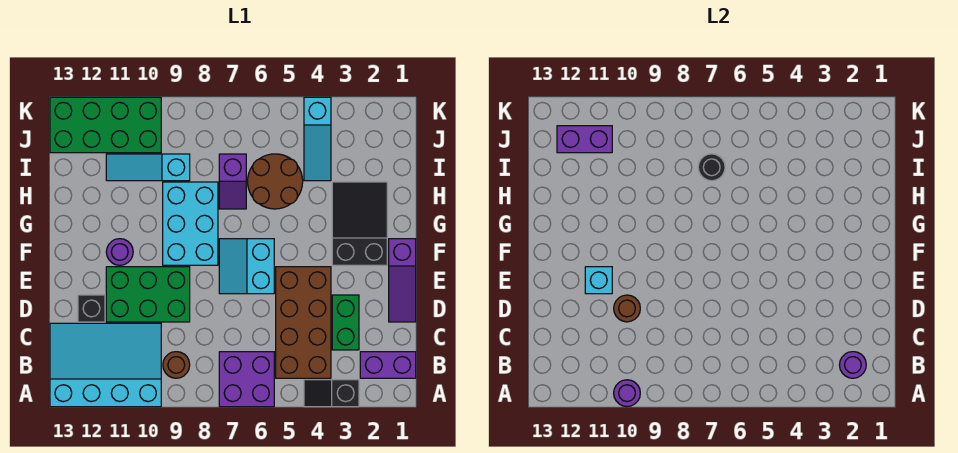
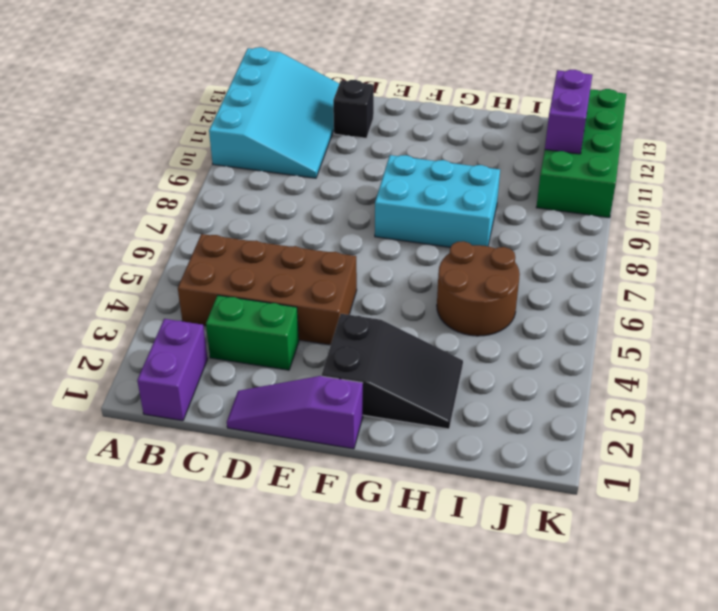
none -> black slope A3:A4 level 1 top 3
none -> purple brick A6:B7 level 1
none -> brown round brick B9 level 1

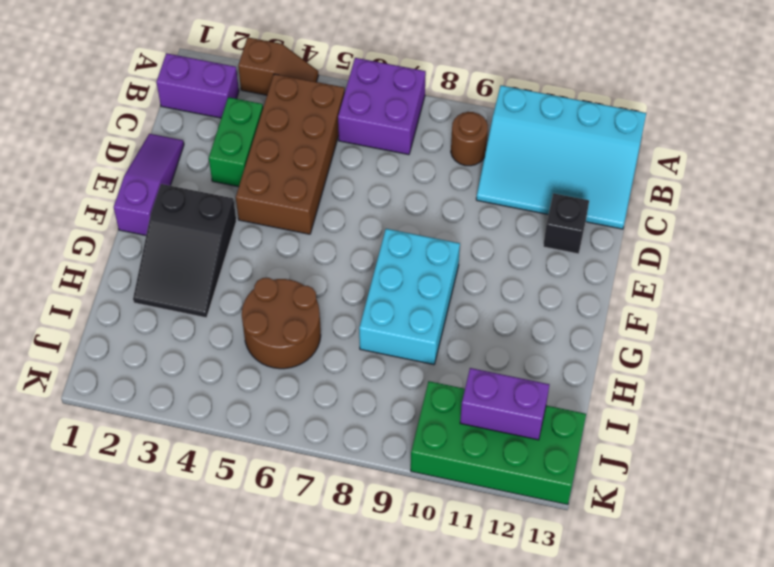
brown slope A3:A4 level 1 top 3 -> black slope A3:A4 level 1 top 3
none -> green brick D9:E11 level 1
none -> cyan slope E6:F7 level 1 top 6
none -> purple round brick F11 level 1

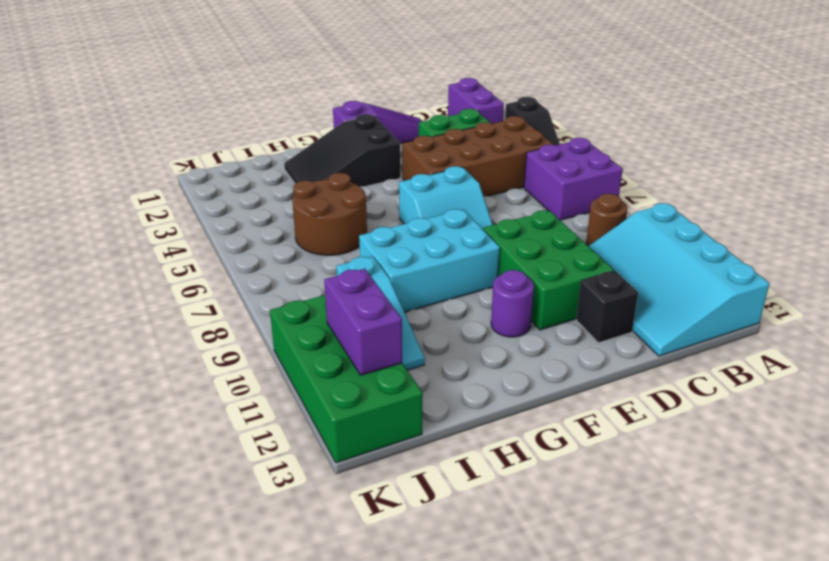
none -> purple slope H7:I7 level 1 top I
none -> cyan slope I4:K4 level 1 top K
none -> purple round brick A10 level 2

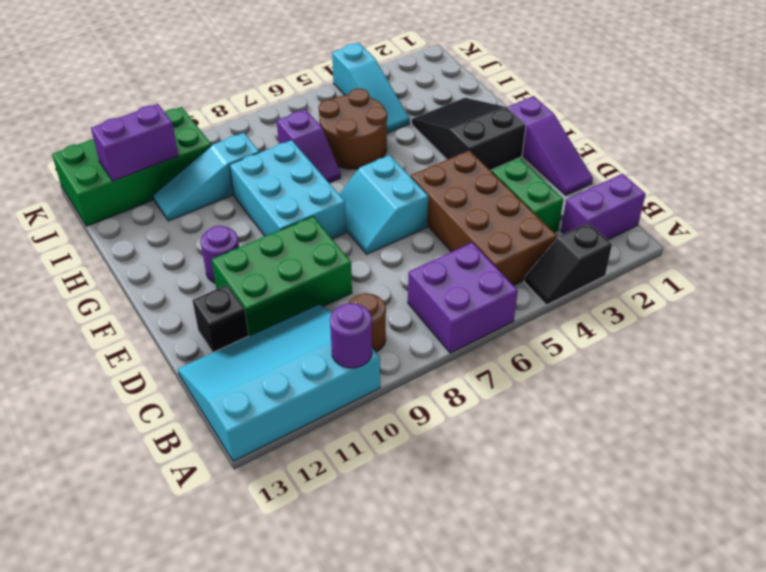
none -> purple round brick B2 level 2
none -> brown round brick D10 level 2
none -> cyan brick E11 level 2

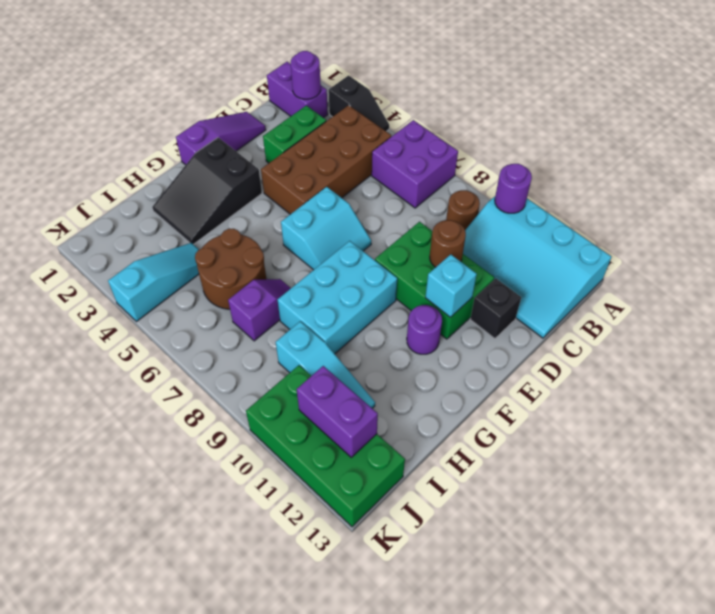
none -> black round brick I7 level 2

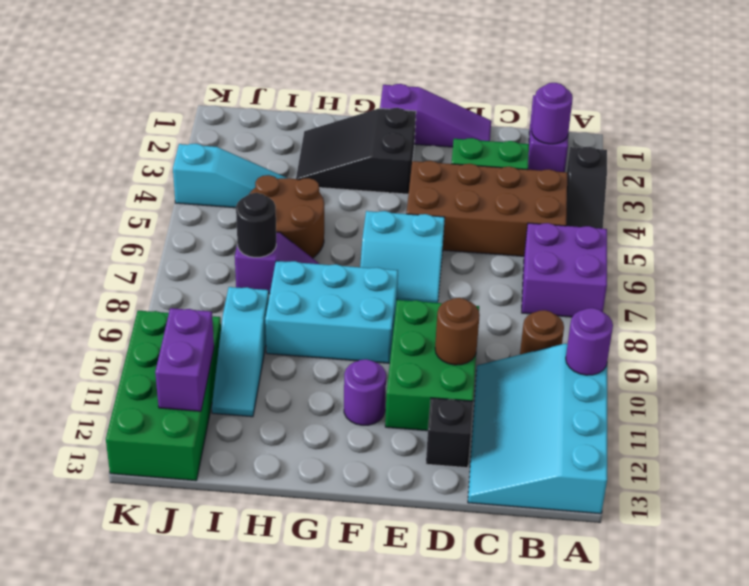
none -> cyan brick E11 level 2

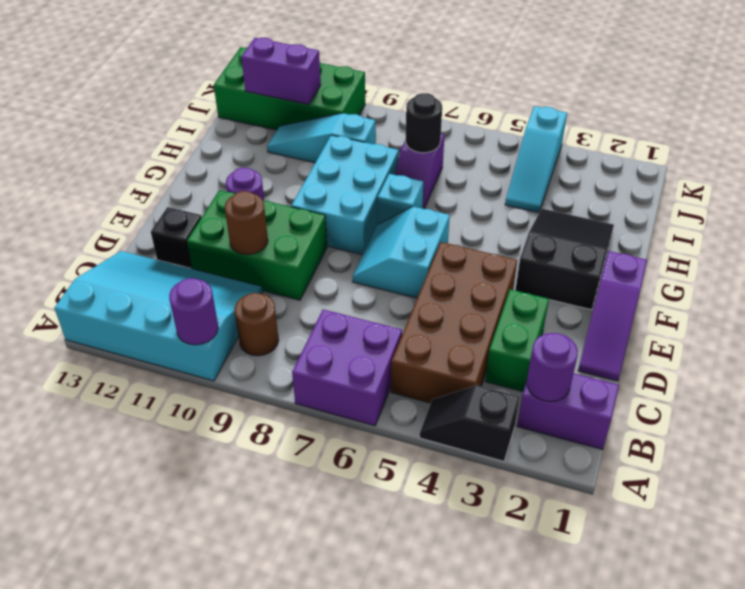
cyan brick G7 level 1 -> cyan brick E11 level 2
none -> brown round brick H5:I6 level 1

